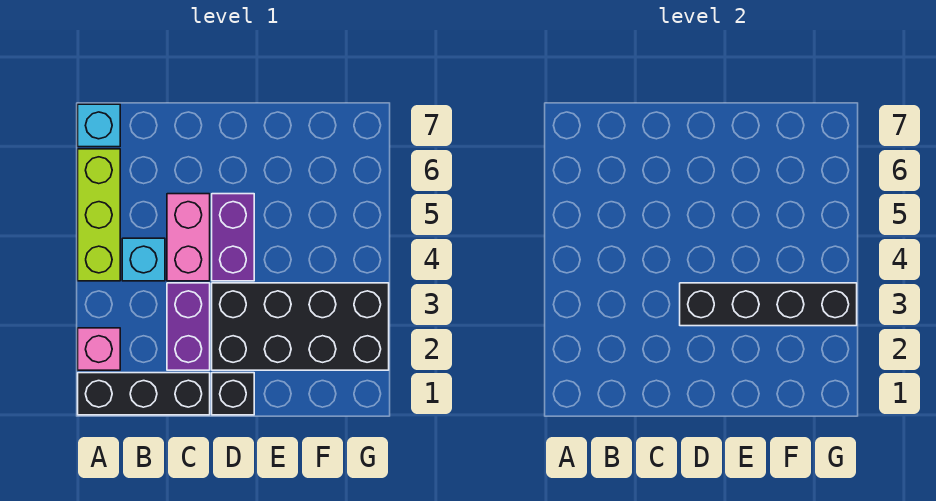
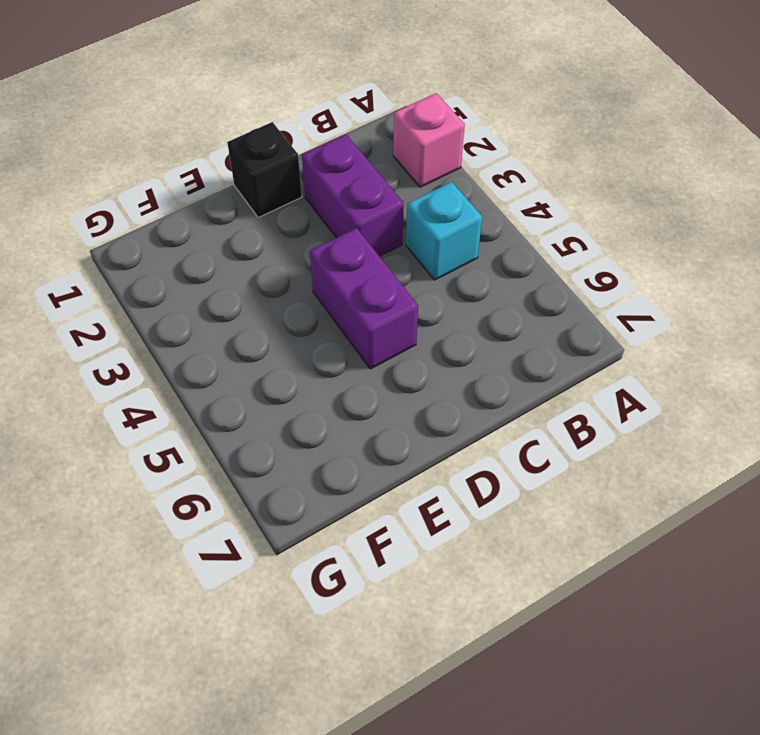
none -> black brick A1:C1 level 1
none -> lime brick A4:A6 level 1

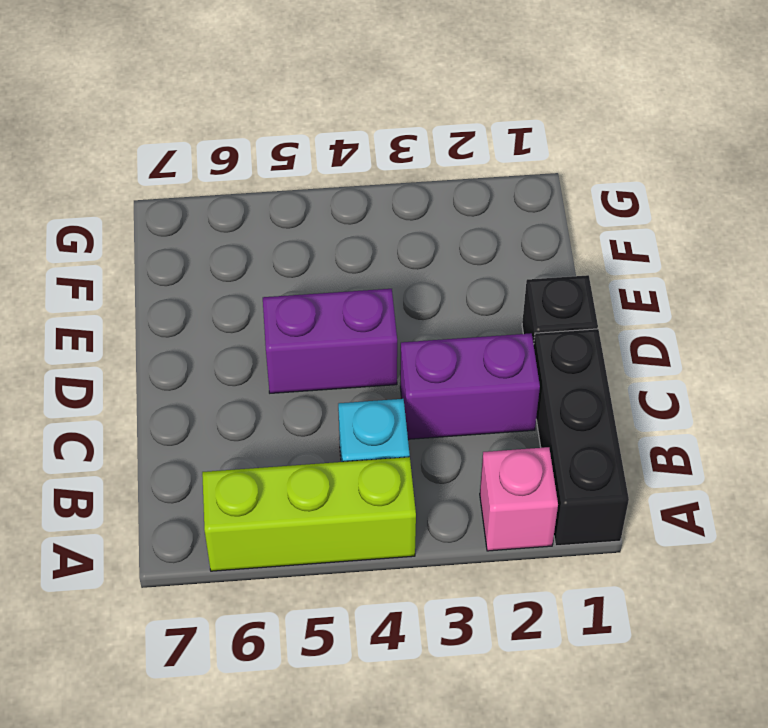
none -> cyan brick A7 level 1
none -> pink brick C4:C5 level 1

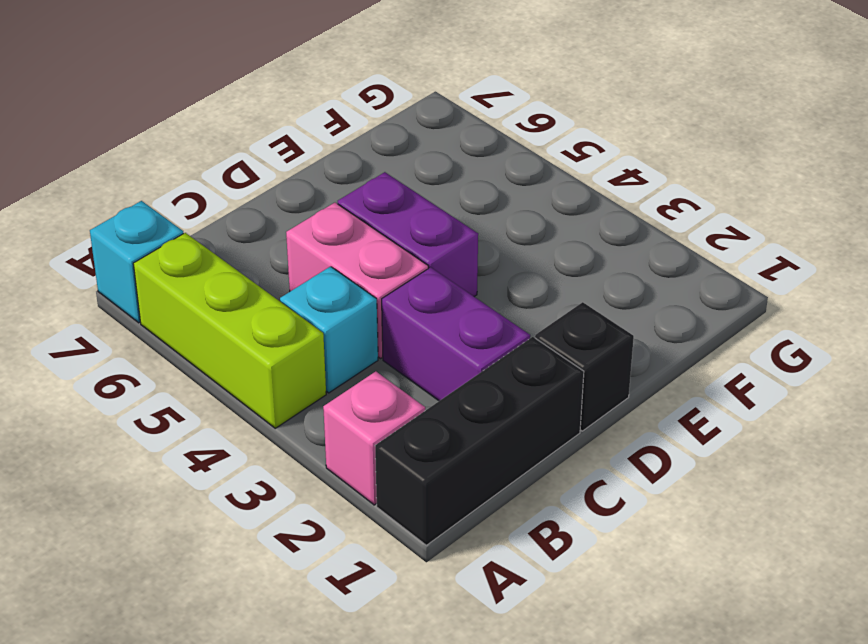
none -> black brick D2:G3 level 1
none -> black brick D3:G3 level 2

